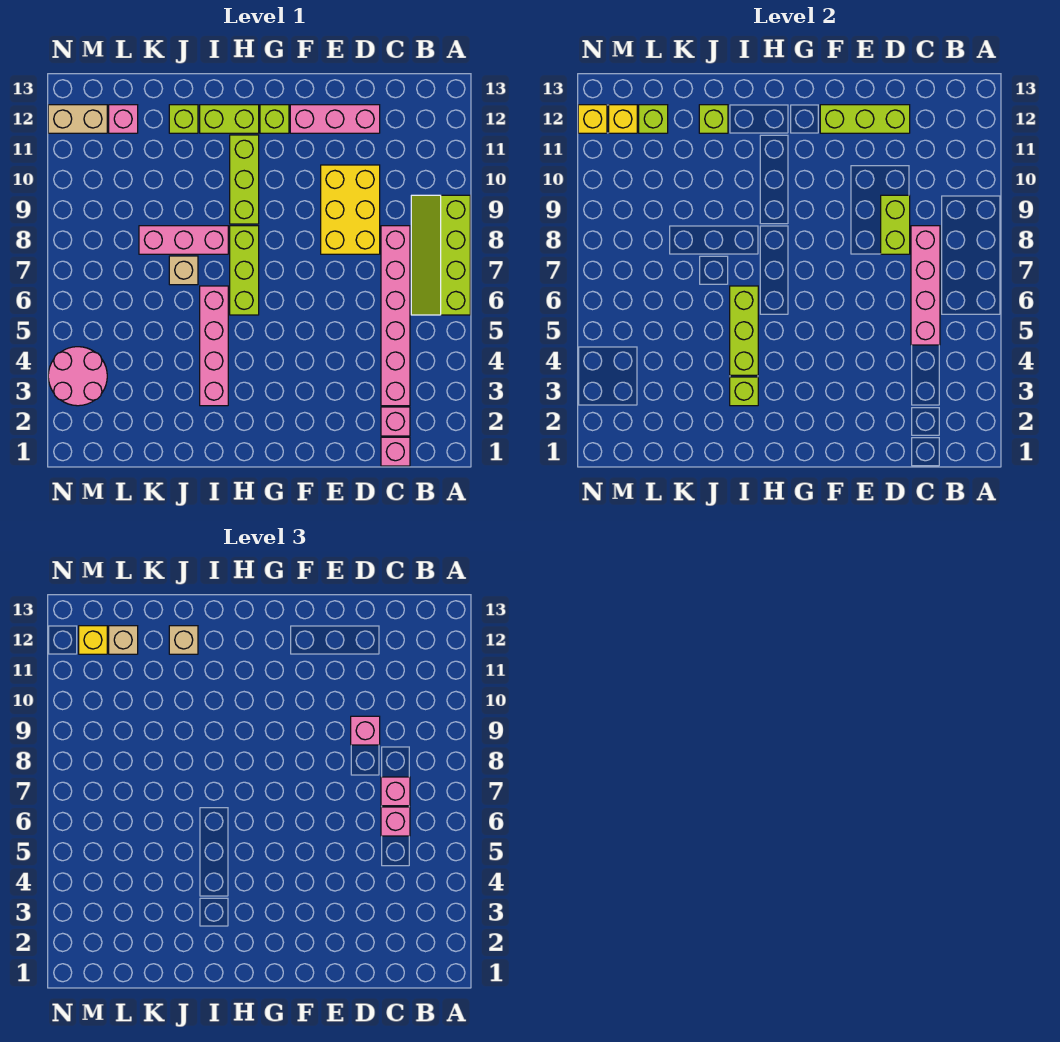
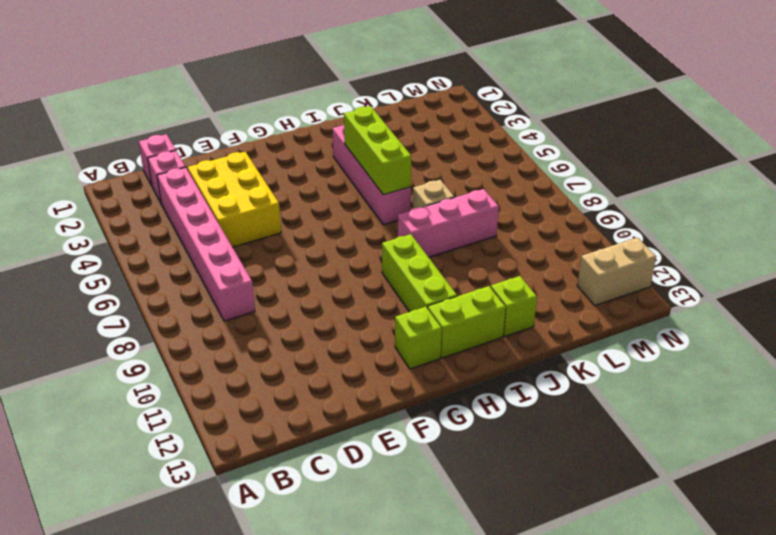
yellow brick D3:E5 level 1 -> yellow brick D8:E10 level 1
none -> lime slope A6:B9 level 1 top A
none -> pink brick D12:F12 level 1
none -> lime brick H6:H8 level 1
none -> pink brick L12 level 1

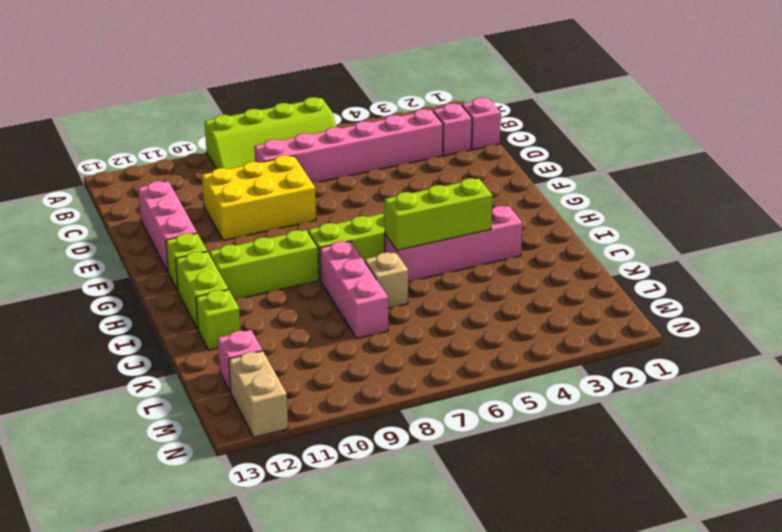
none -> pink round brick M3:N4 level 1
none -> pink brick C5:C8 level 2
none -> lime brick D8:D9 level 2
none -> lime brick D12:F12 level 2

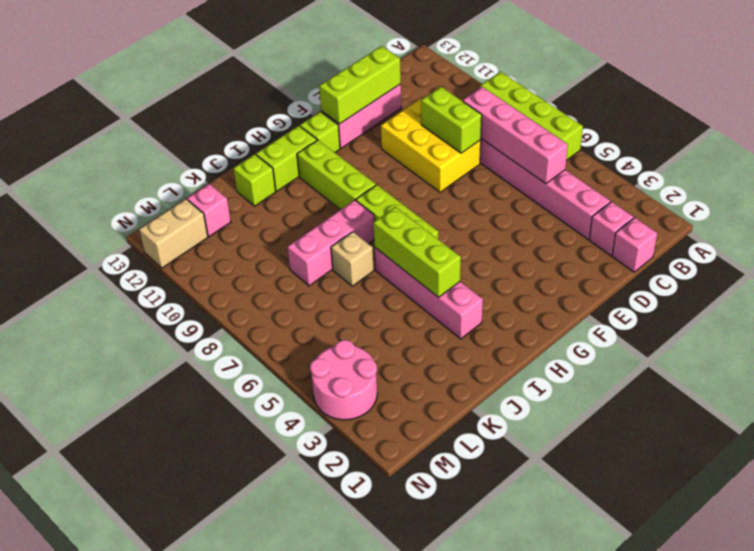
none -> lime brick I3 level 2
none -> lime brick J12 level 2
none -> lime brick L12 level 2
none -> yellow brick M12 level 2

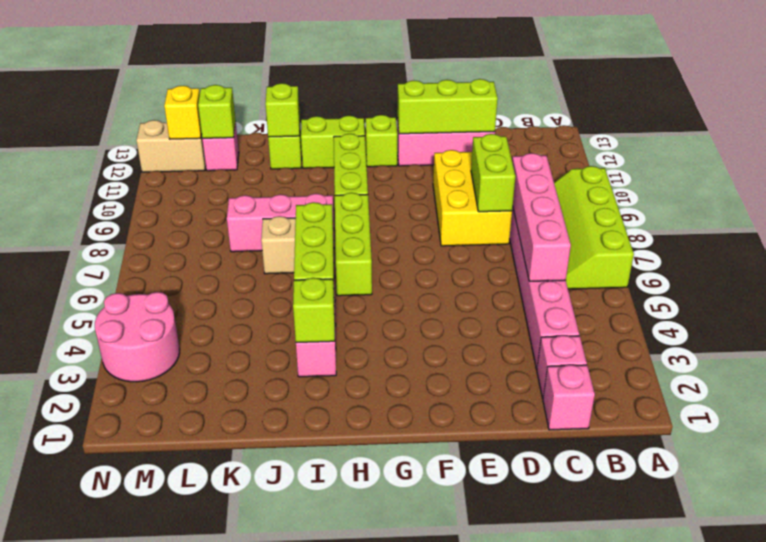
none -> yellow brick N12 level 2
none -> pink brick C6 level 3
none -> pink brick C7 level 3
none -> pink brick D9 level 3

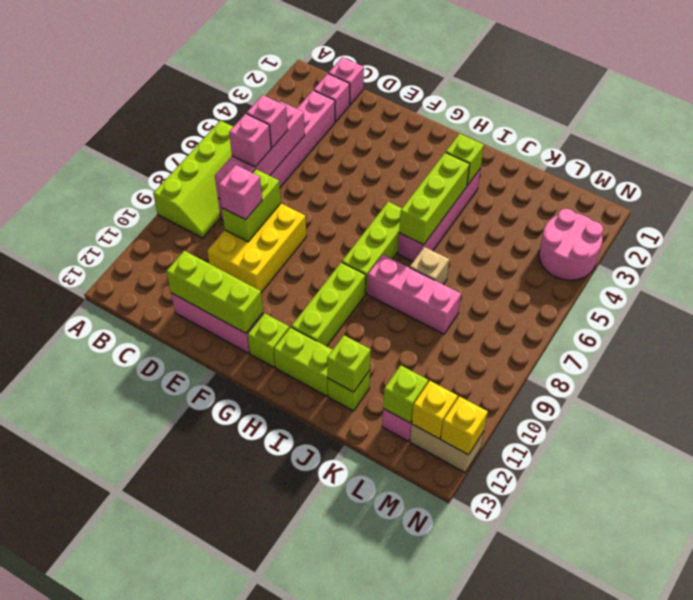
none -> tan brick J12 level 3
none -> tan brick L12 level 3
none -> yellow brick M12 level 3

